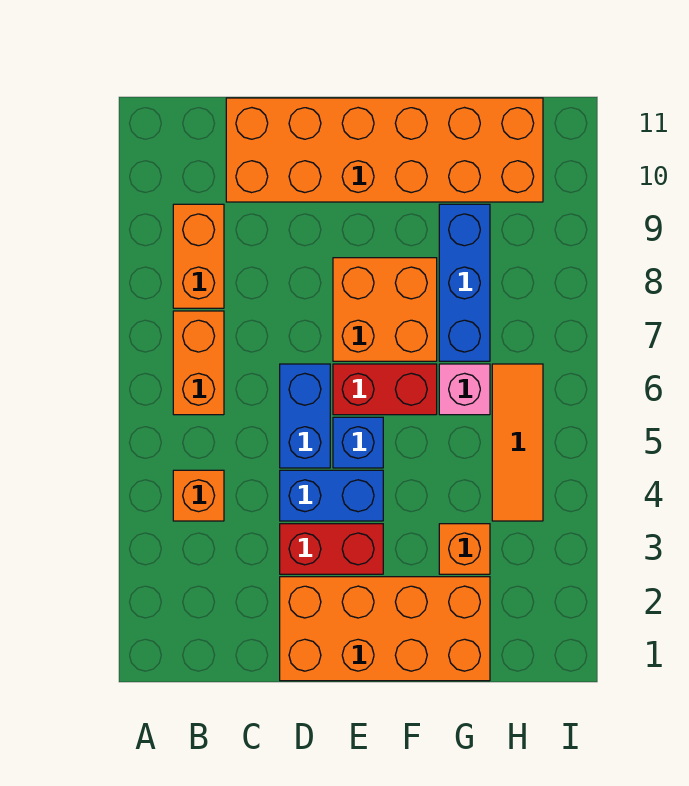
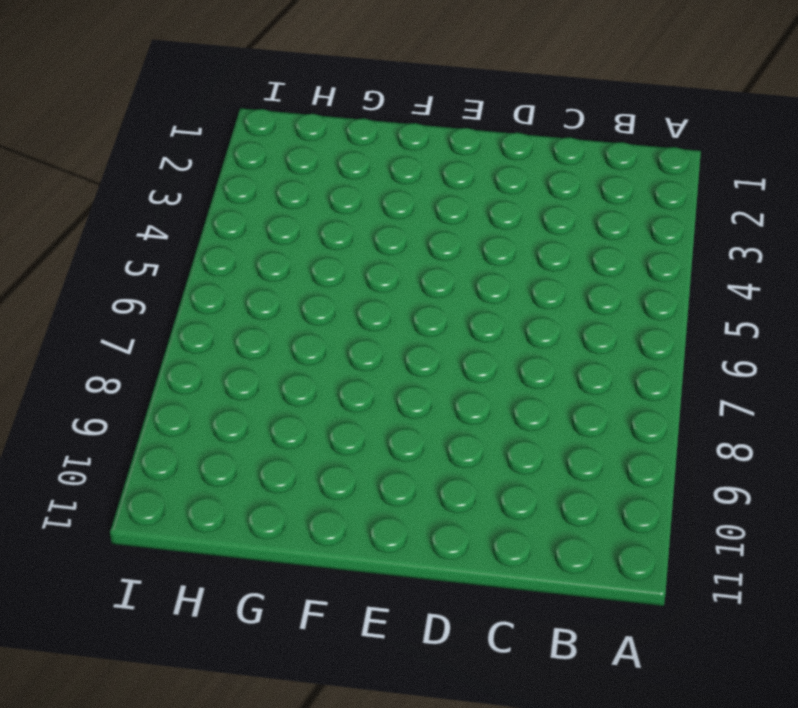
none -> orange brick B4 level 1
none -> orange brick B6:B7 level 1
none -> orange brick B8:B9 level 1

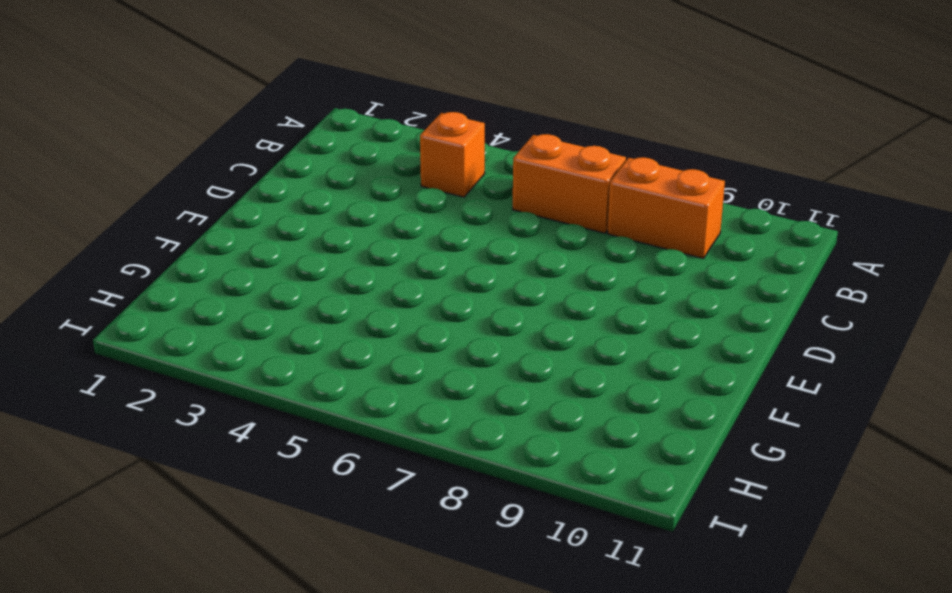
none -> orange brick C10:H11 level 1
none -> orange brick D1:G2 level 1
none -> red brick D3:E3 level 1

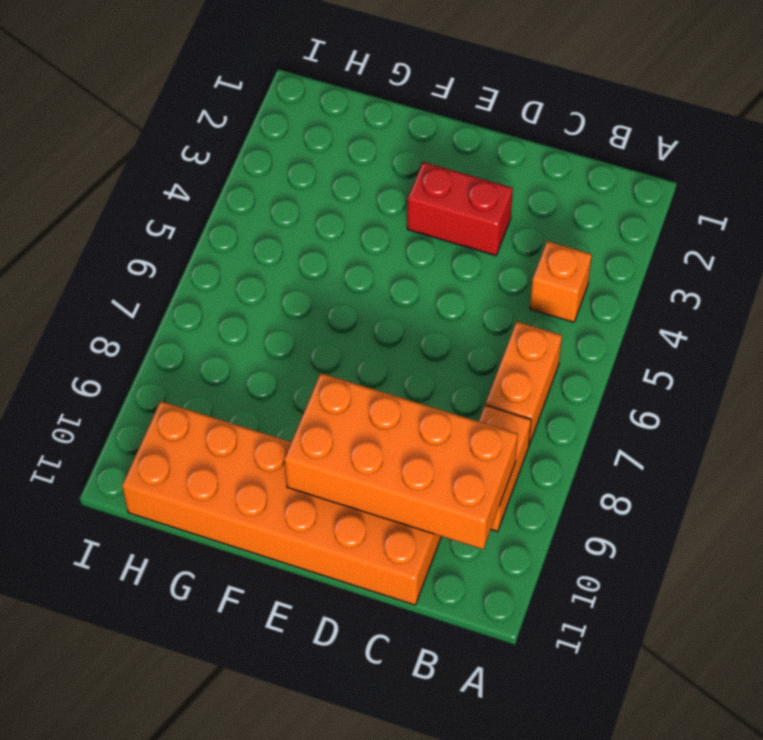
orange brick B9:E10 level 2 -> orange brick D1:G2 level 1
none -> blue brick D4:E4 level 1
none -> blue brick D5:D6 level 1
none -> blue brick E5 level 1

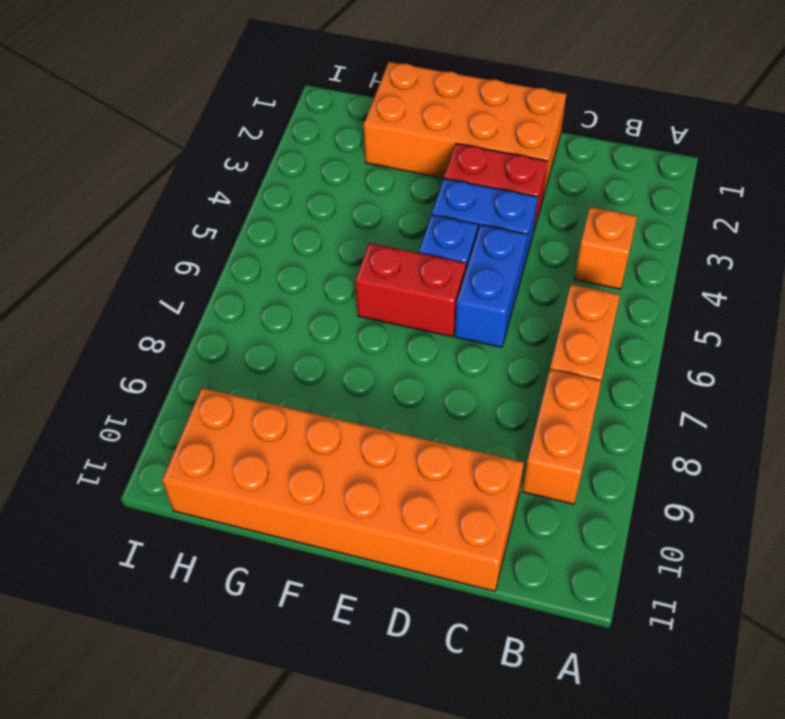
none -> orange brick E7:F8 level 1
none -> orange brick G3 level 1
none -> pink brick G6 level 1

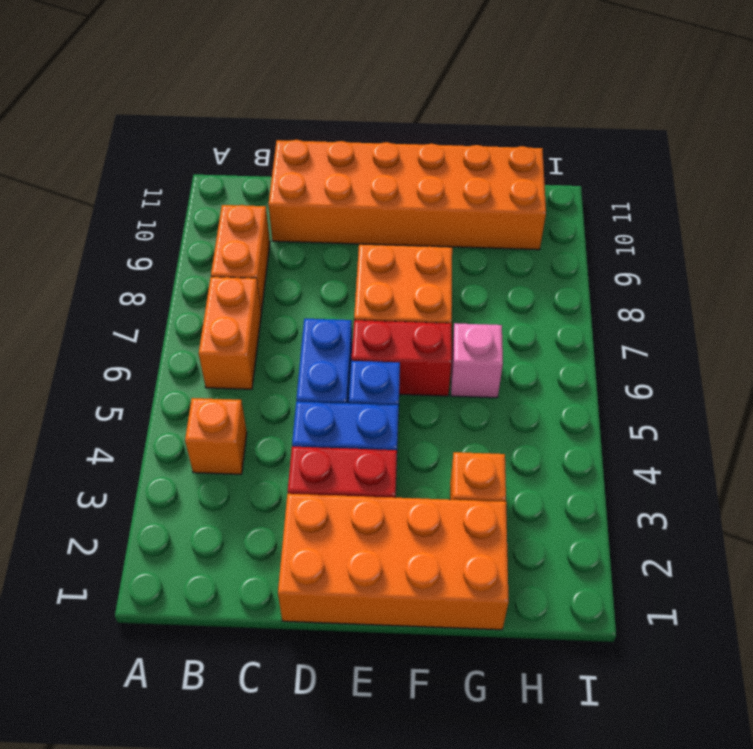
none -> blue brick G7:G9 level 1
none -> orange tile H4:H6 level 1

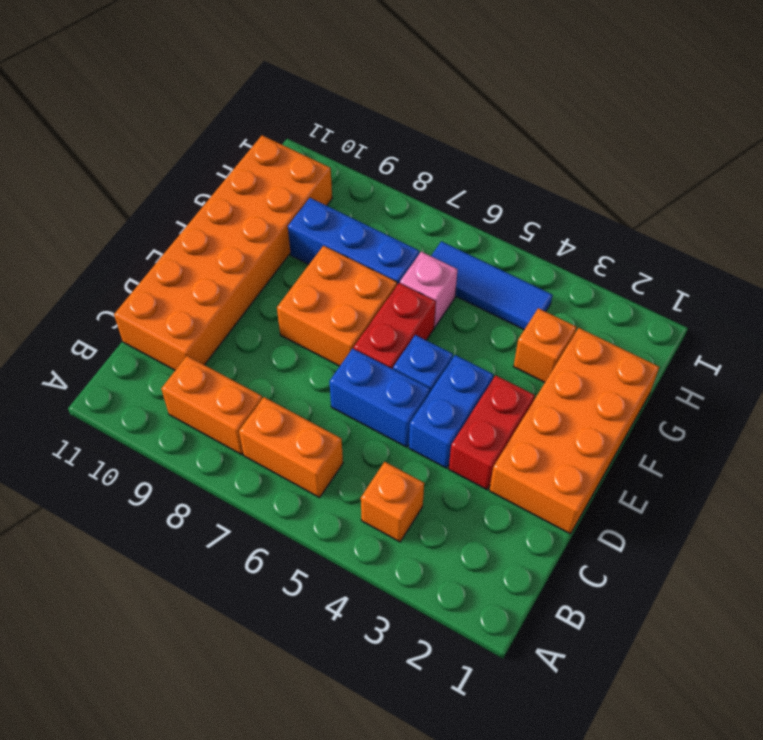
blue tile H4:H6 level 1 -> orange tile H4:H6 level 1

